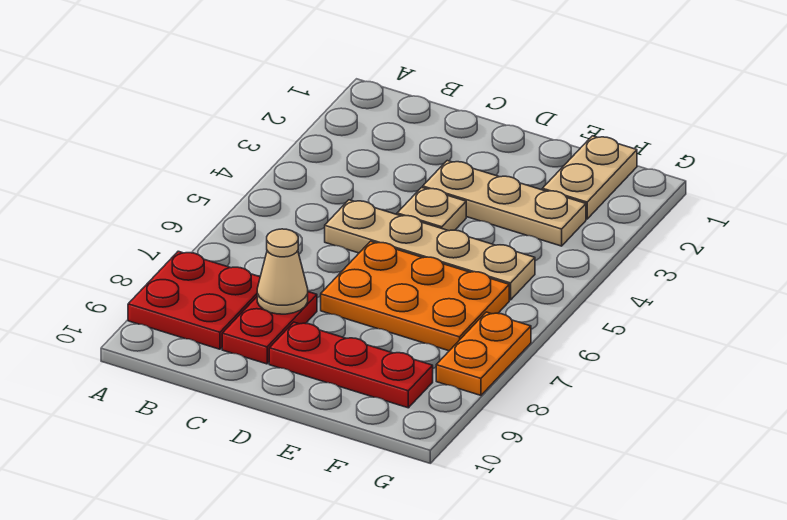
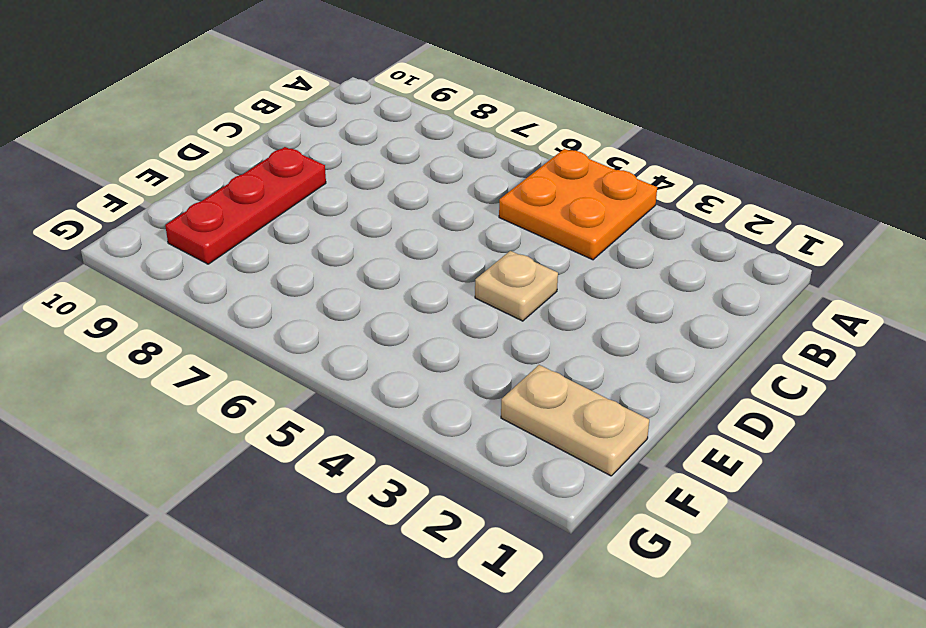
orange plate A4:B5 level 1 -> none
none -> red plate A8:B9 level 1
none -> tan plate C5:F5 level 1

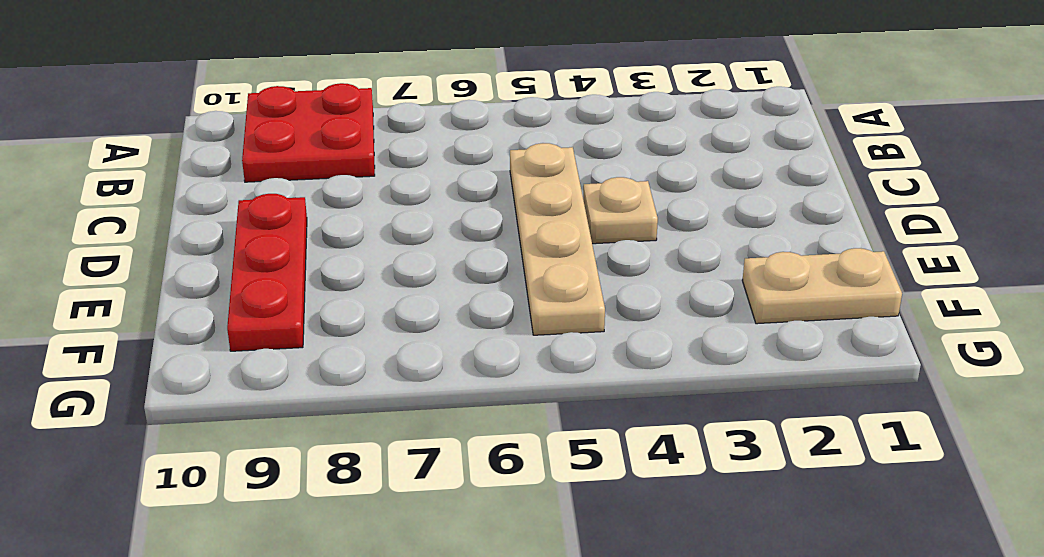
none -> red plate C8:C9 level 1
none -> tan plate D3:F3 level 1

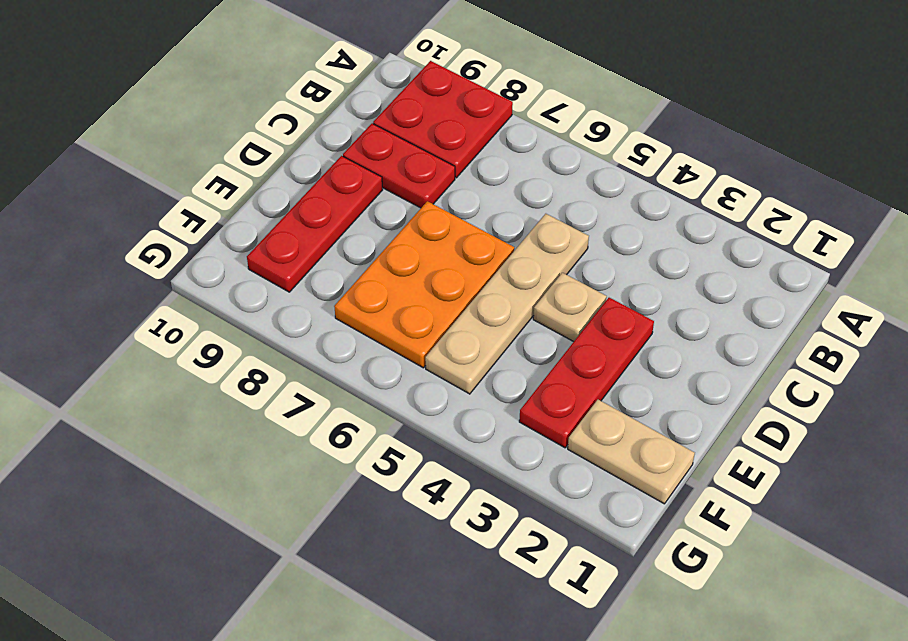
red plate D3:F3 level 1 -> tan plate D3:F3 level 1
none -> orange plate G7:G8 level 1
none -> tan cone C8 level 2

